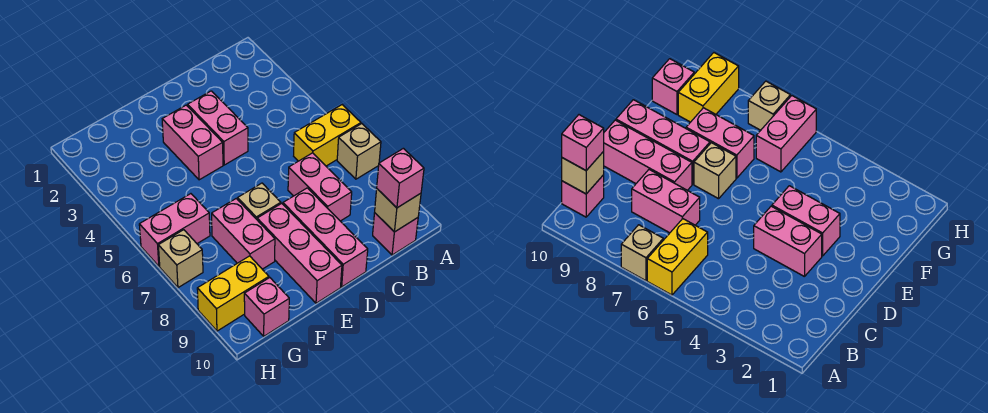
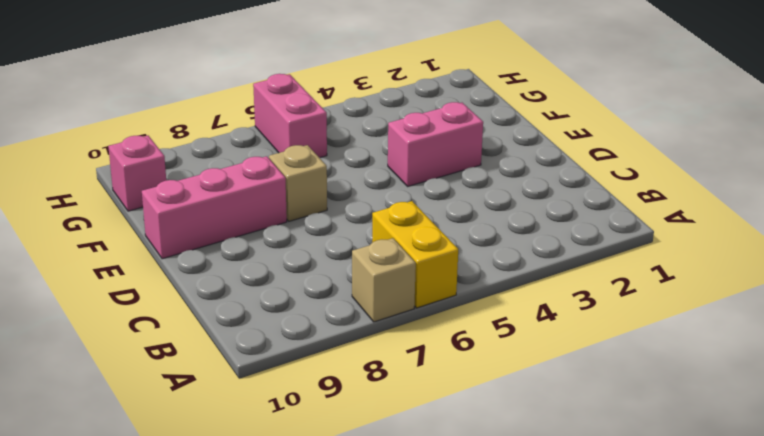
none -> pink brick B10 level 1
none -> pink brick C7:C8 level 1
none -> pink brick D3:D4 level 1

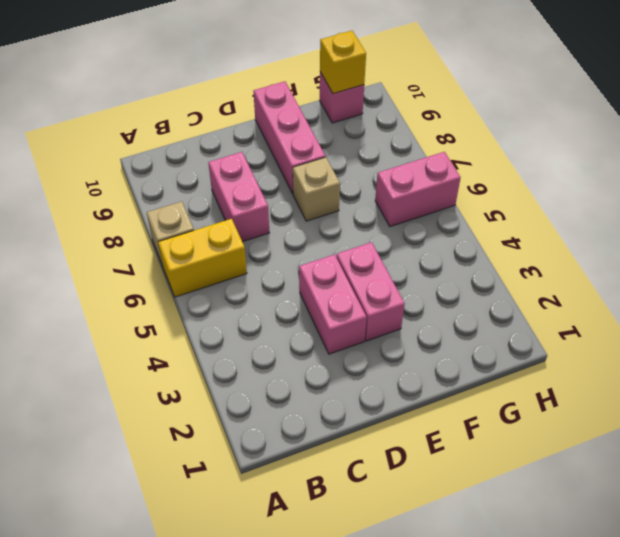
yellow brick G10 level 2 -> none
none -> pink brick B10 level 1
none -> pink brick D8:D10 level 1
none -> pink brick F7:F8 level 1

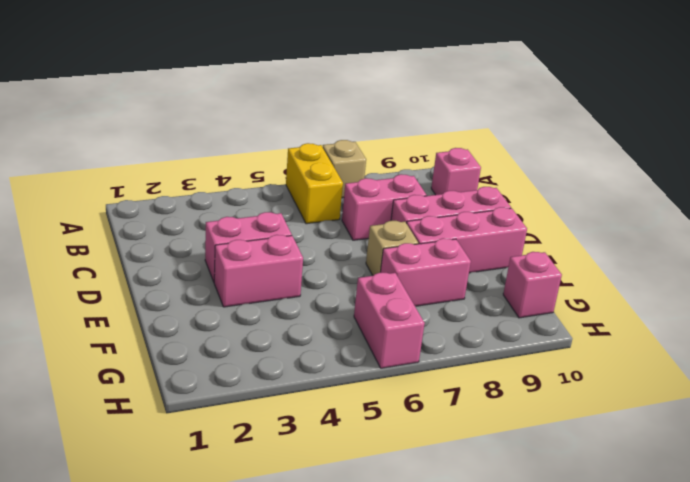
none -> yellow brick G9:H9 level 1
none -> tan brick H7 level 1
none -> tan brick B10 level 2

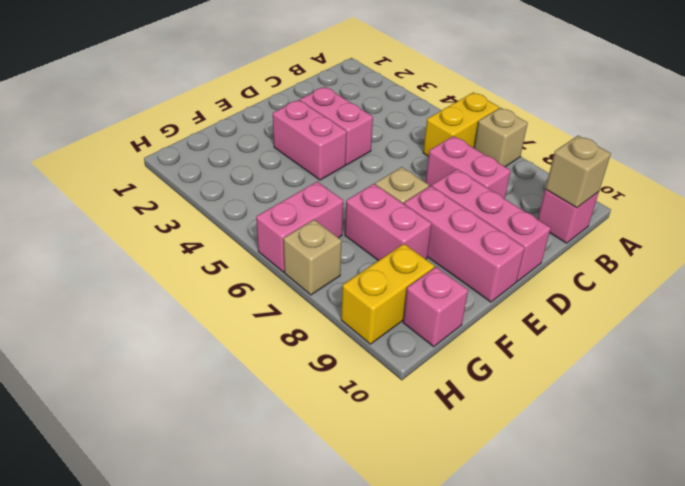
none -> pink brick B10 level 3

